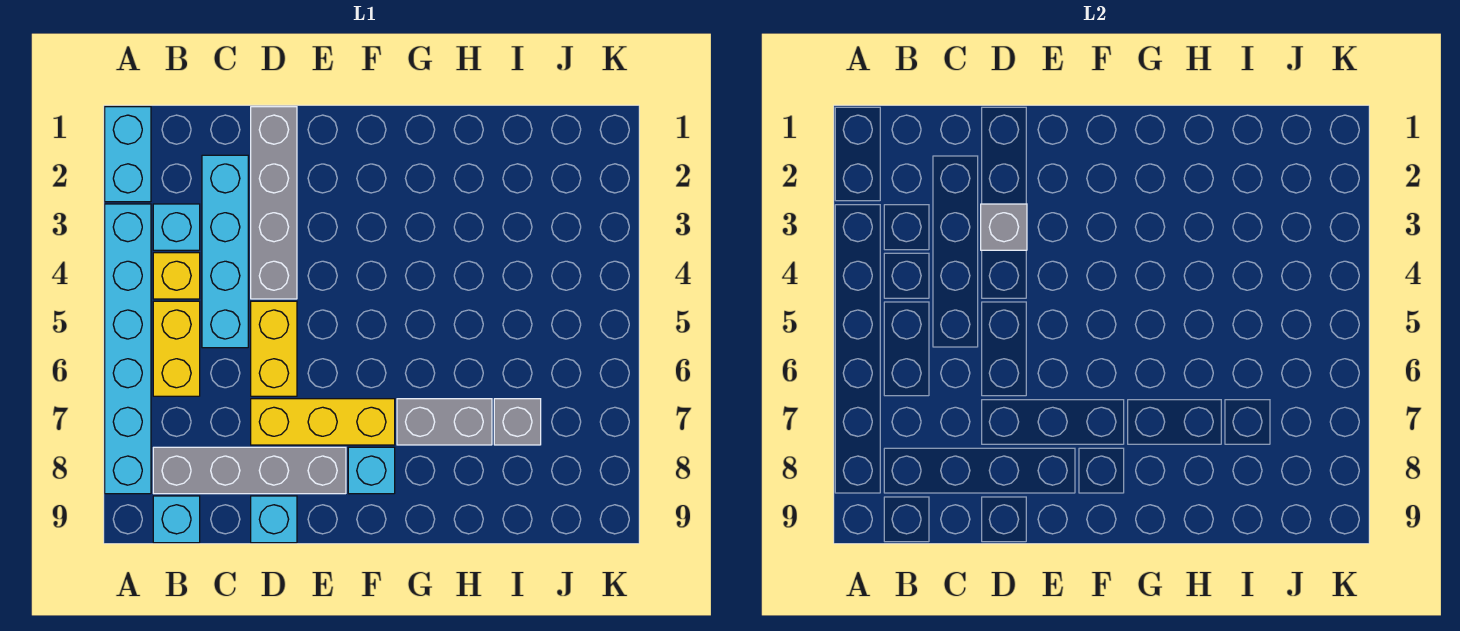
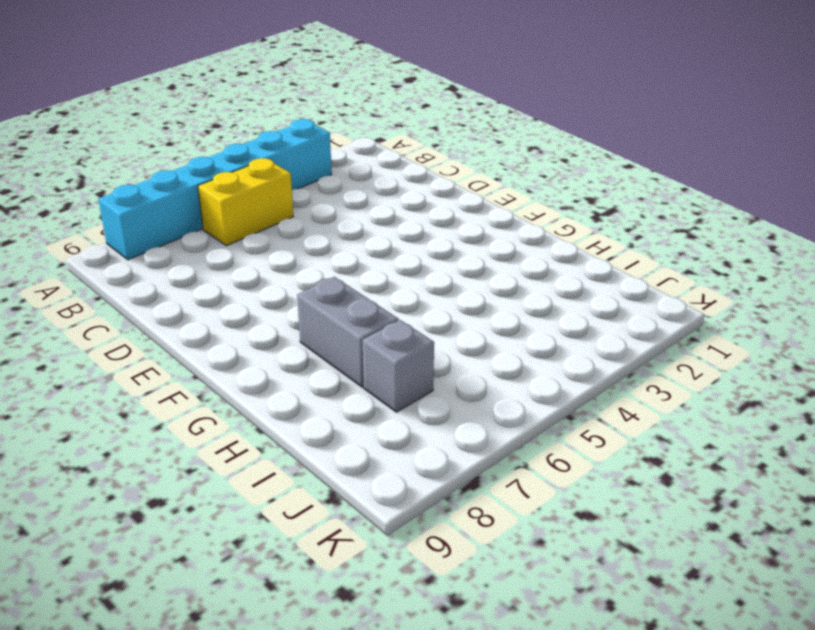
none -> cyan brick A1:A2 level 1
none -> cyan brick B3 level 1
none -> yellow brick B4 level 1

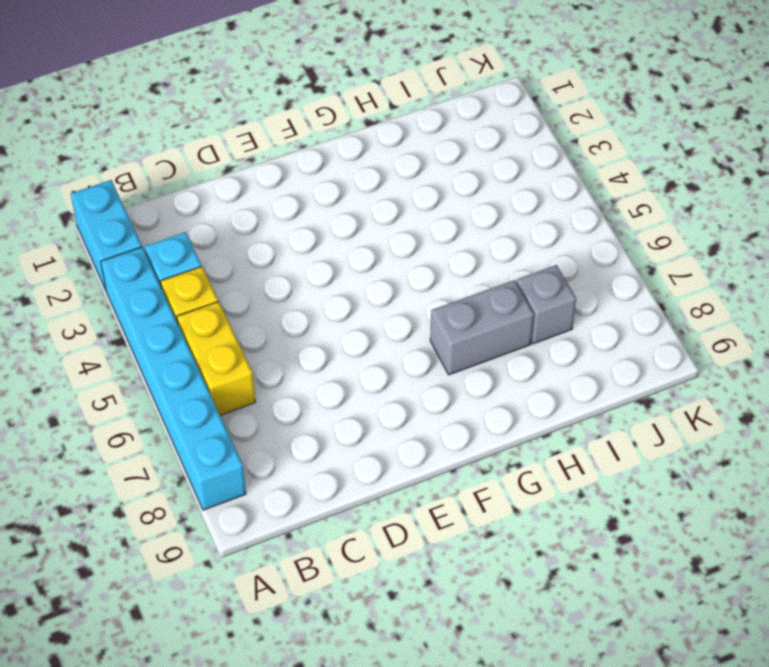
none -> grey brick B8:E8 level 1
none -> cyan brick B9 level 1
none -> cyan brick C2:C5 level 1

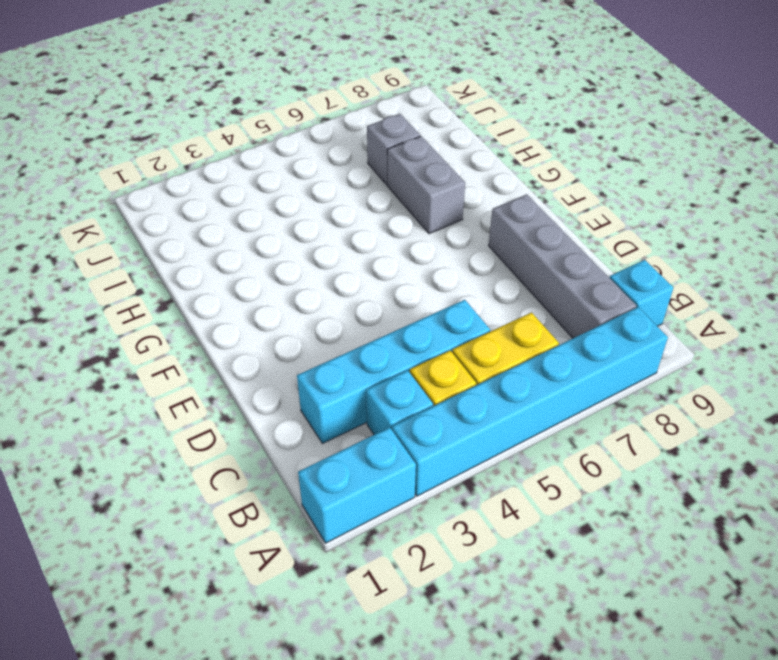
none -> grey brick D1:D4 level 1
none -> yellow brick D5:D6 level 1
none -> yellow brick D7:F7 level 1

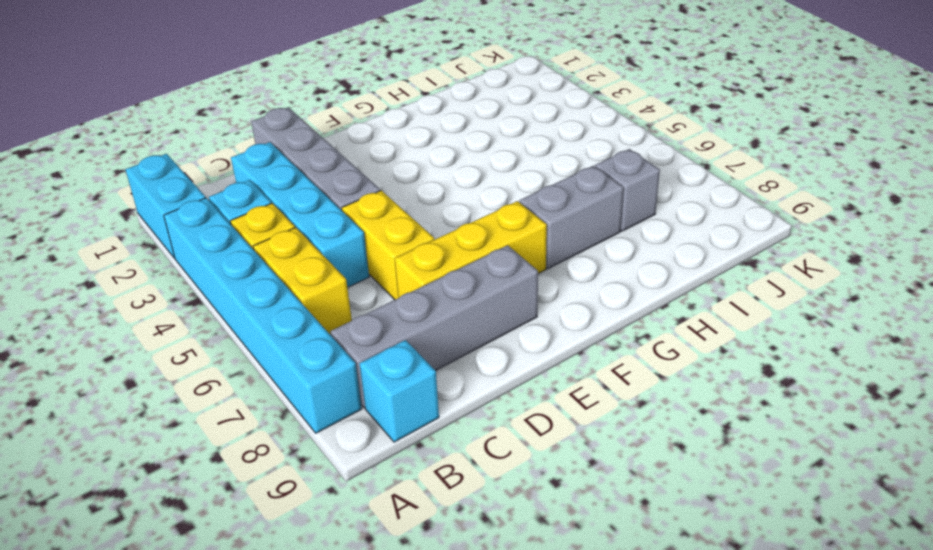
none -> cyan brick D9 level 1
none -> cyan brick F8 level 1
none -> grey brick D3 level 2

